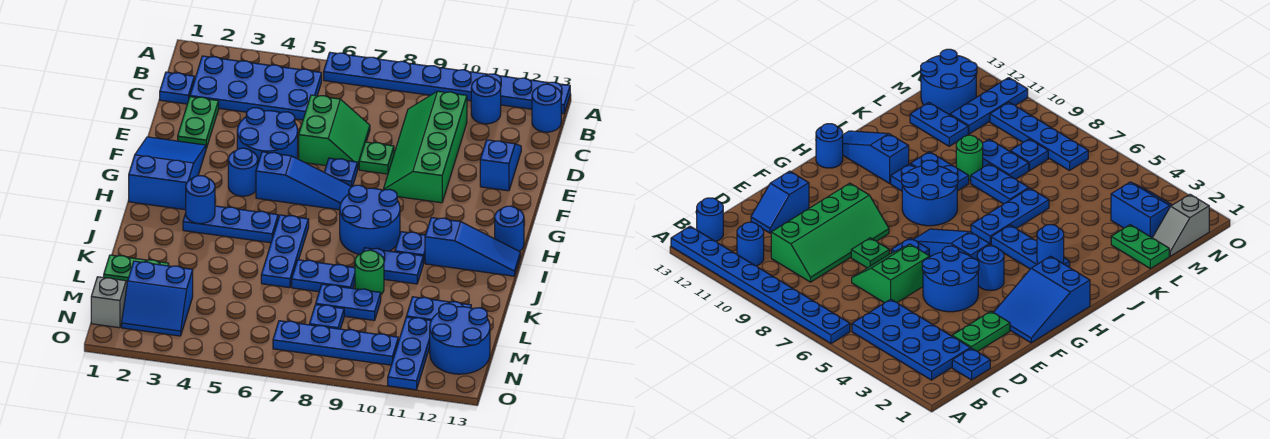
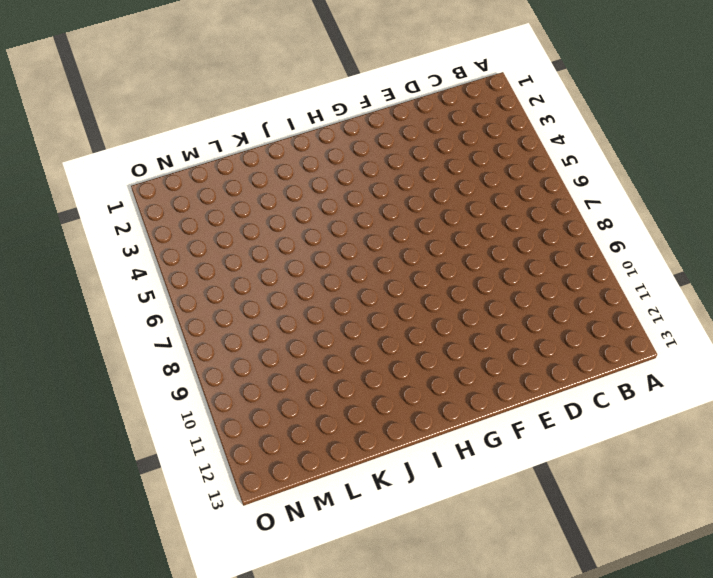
none -> blue plate A6:A13 level 1
none -> blue plate B2:C5 level 1
none -> blue round brick B11 level 1
none -> blue round brick B13 level 1

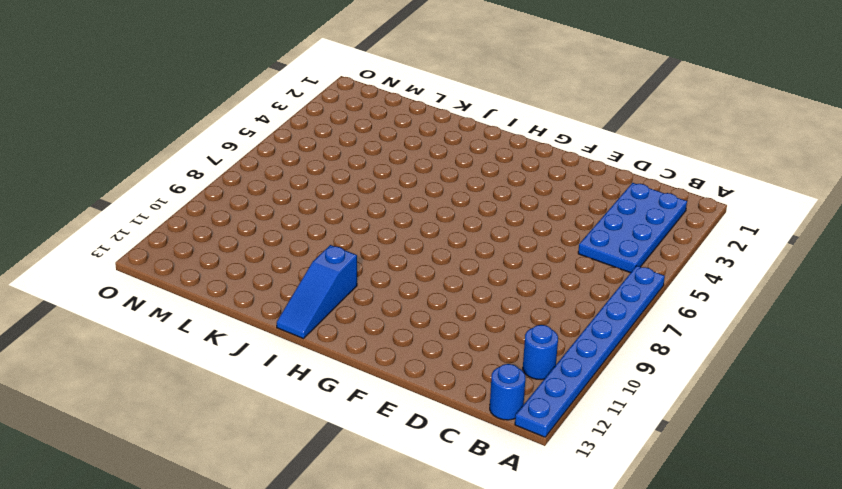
none -> blue plate C1 level 1
none -> green slope C9:F10 level 1 top 10
none -> green plate D2:E2 level 1
none -> green slope D6:E7 level 1 top 6

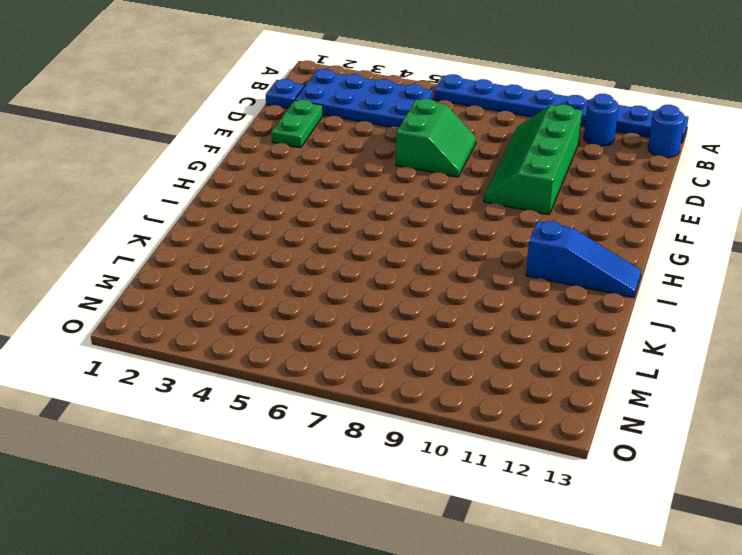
none -> blue slope D12:E12 level 1 top E
none -> blue round brick E4:F5 level 1
none -> green plate E8 level 1
none -> blue slope F1:H2 level 1 top H

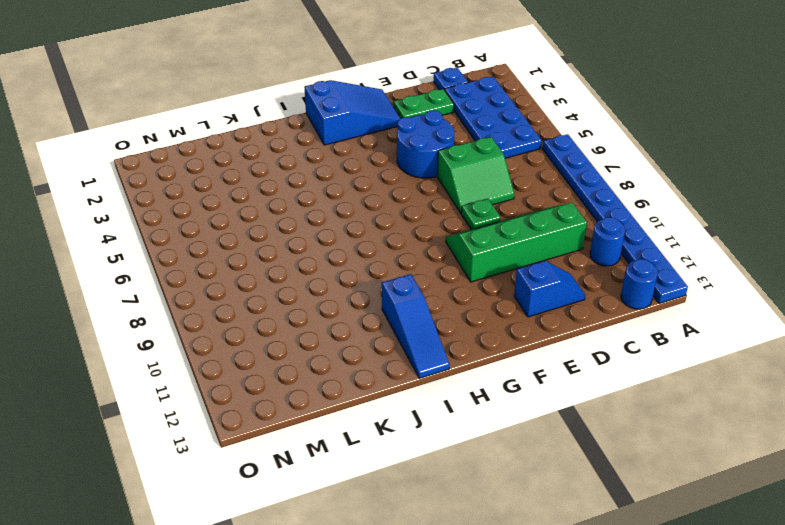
none -> blue plate F7 level 1
none -> blue round brick G4 level 1
none -> blue slope G5:G7 level 1 top 5
none -> blue round brick H8:I9 level 1

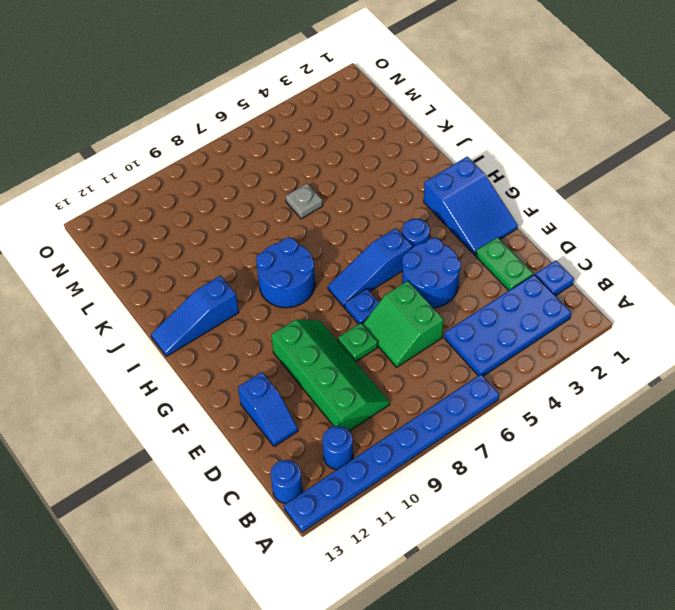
grey plate K6 level 1 -> blue plate I6:K6 level 1
none -> blue round brick H13 level 1
none -> blue plate I3:I5 level 1
none -> blue plate I10 level 1
none -> blue plate J9:J10 level 1

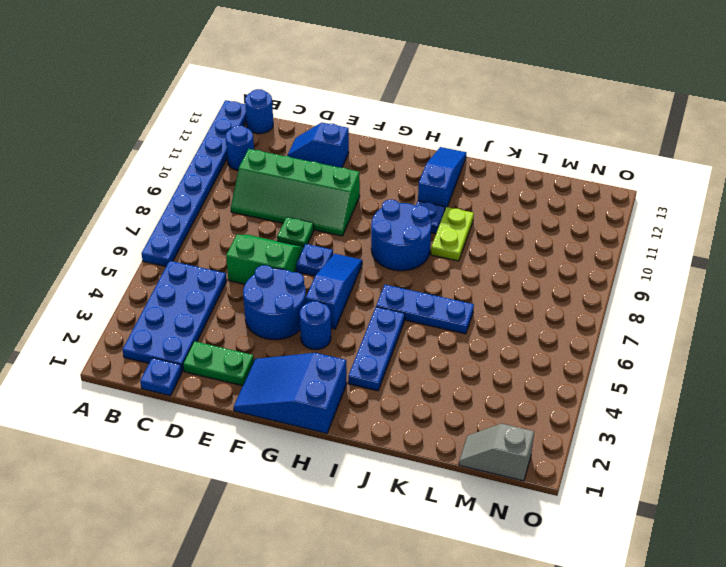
lime plate J9:J10 level 1 -> blue plate J9:J10 level 1
none -> blue round brick H13 level 1
none -> blue plate K7:K8 level 1
none -> green round brick K9 level 1
none -> green plate L1:L2 level 1

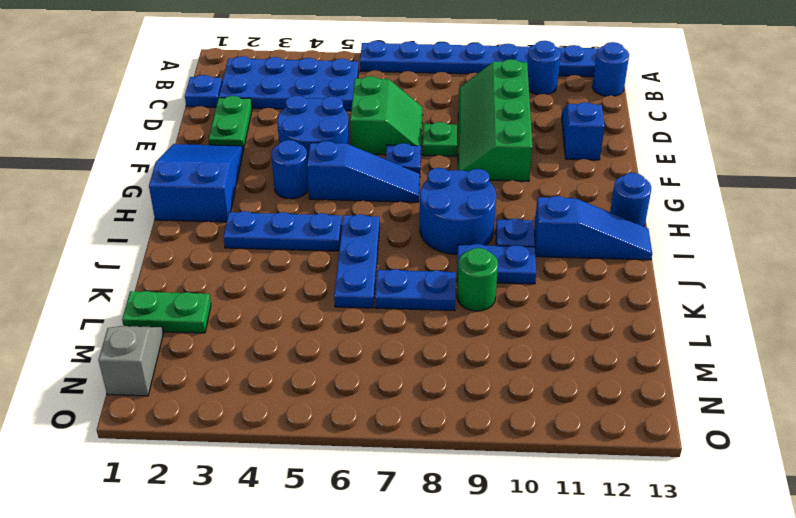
none -> blue plate L8:L9 level 1
none -> blue plate L11:L12 level 1
none -> blue slope M2:N3 level 1 top M
none -> blue plate M8 level 1

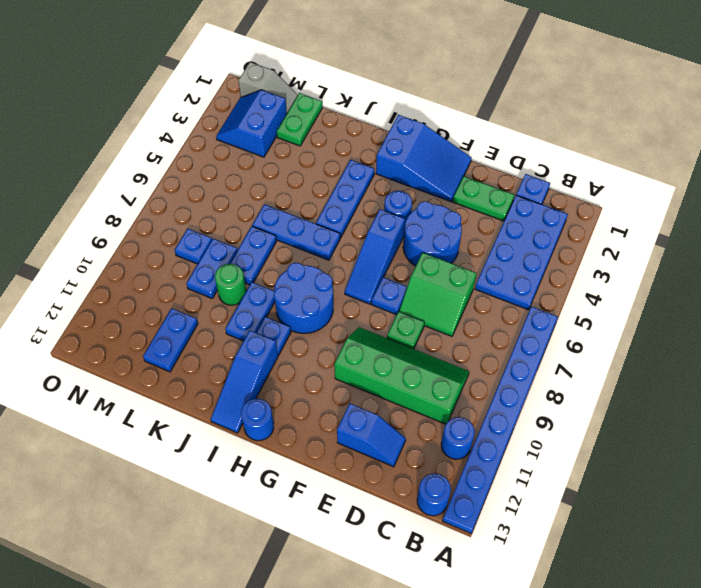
none -> blue plate M11:O11 level 1
none -> blue round brick M12:N13 level 1
none -> blue plate N7:N10 level 1
none -> blue round brick I3 level 2

